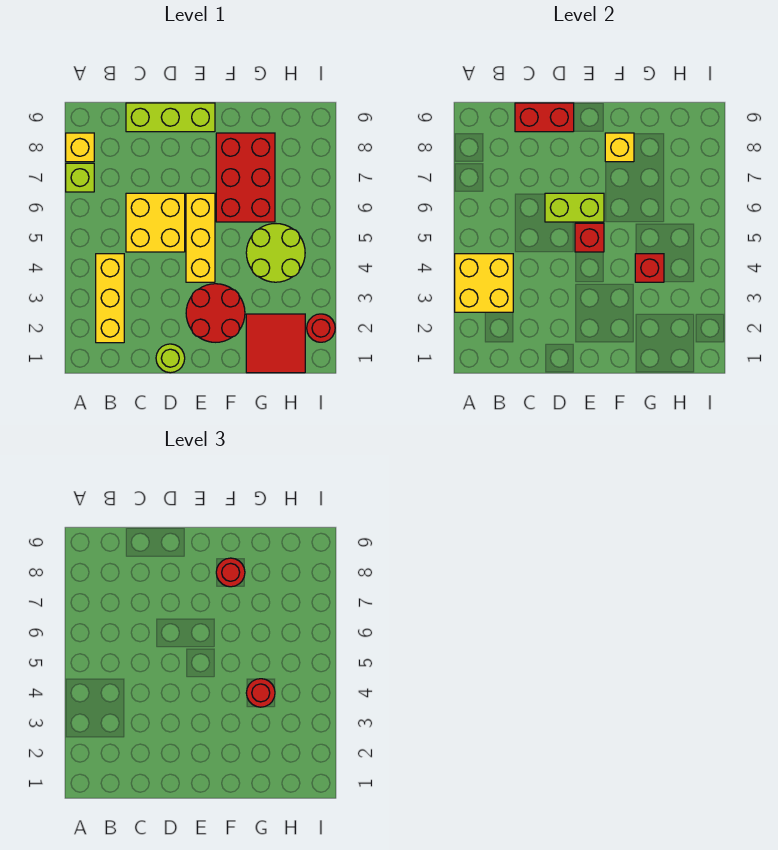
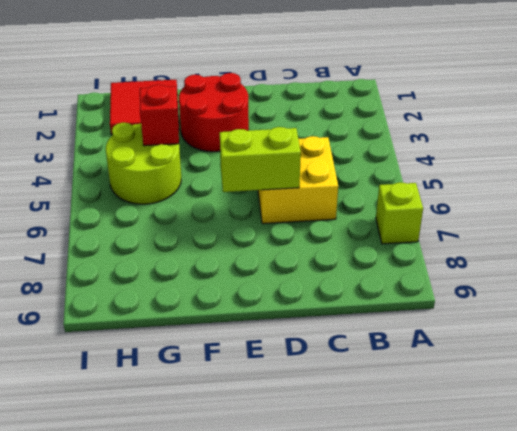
none -> yellow brick A8 level 1
none -> yellow brick B2:B4 level 1
none -> lime brick C9:E9 level 1

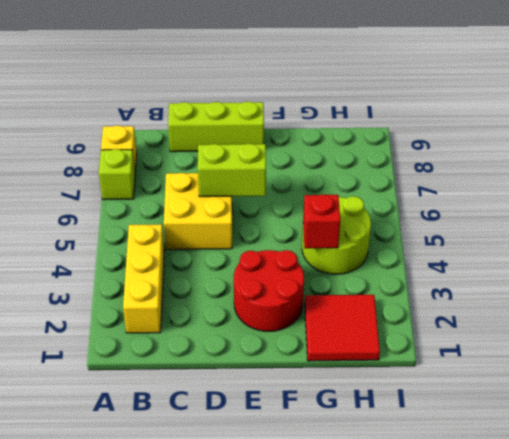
none -> lime round brick D1 level 1
none -> yellow brick E4:E6 level 1
none -> red brick F6:G8 level 1

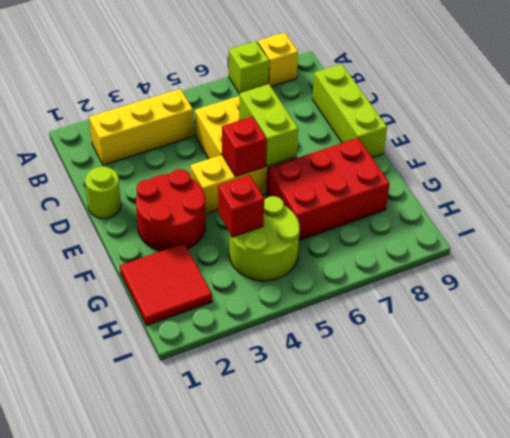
none -> red round brick I2 level 1
none -> yellow brick A3:B4 level 2
none -> red brick C9:D9 level 2

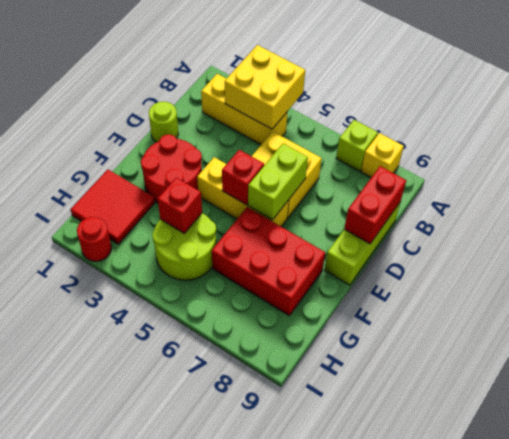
none -> yellow brick F8 level 2
none -> red round brick F8 level 3
none -> red round brick G4 level 3

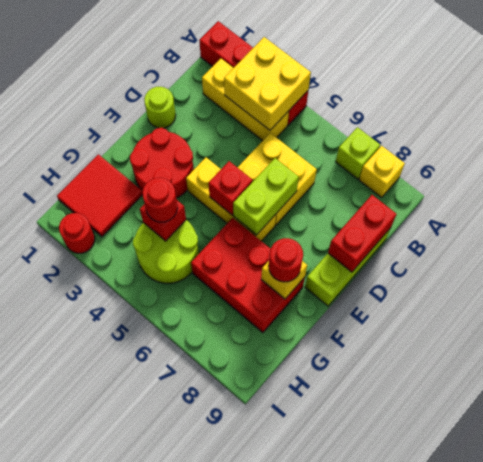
red brick A1:A4 level 1 -> none

